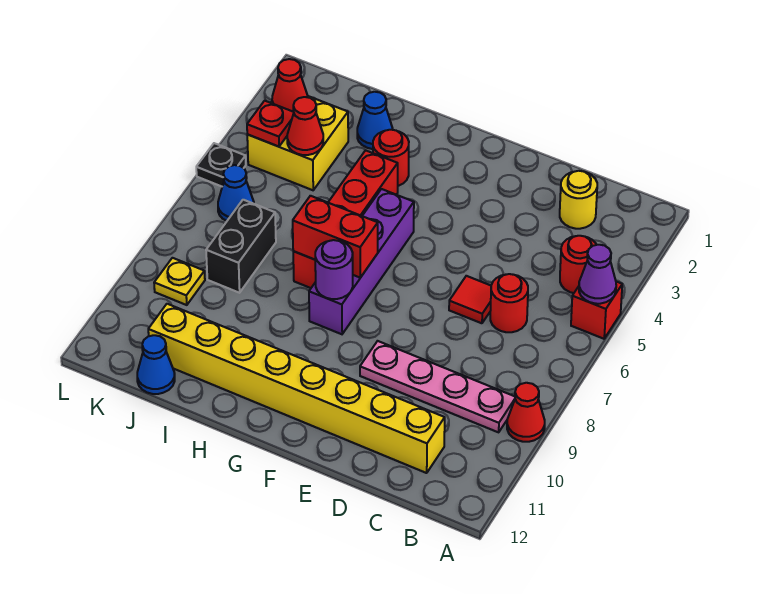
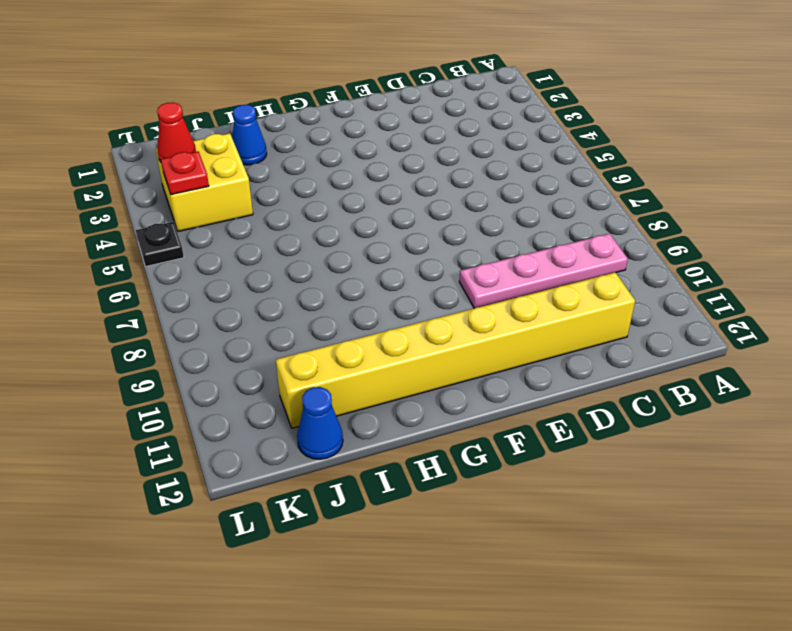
none -> red brick A5 level 1
none -> red cone A9 level 1
none -> red round brick B4 level 1

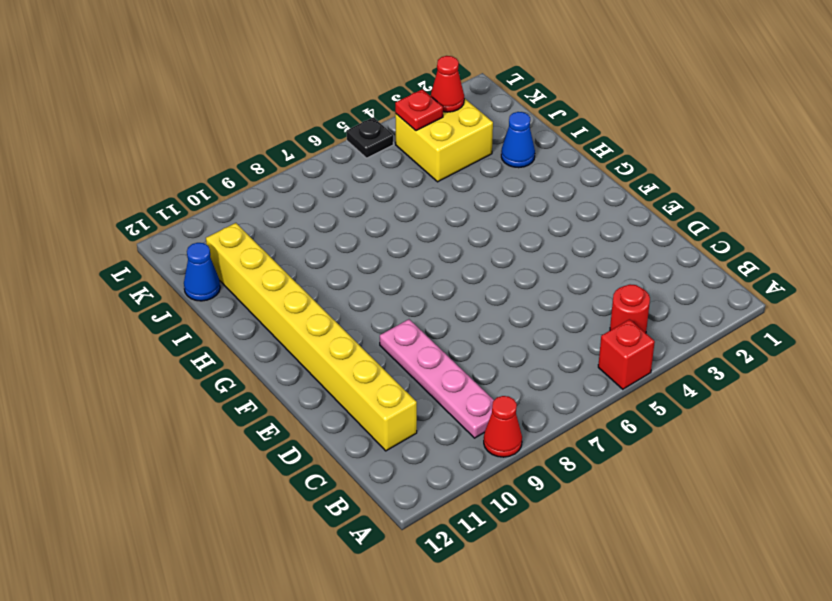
none -> yellow round brick C2 level 1
none -> red round brick C6 level 1
none -> red tile D6 level 1

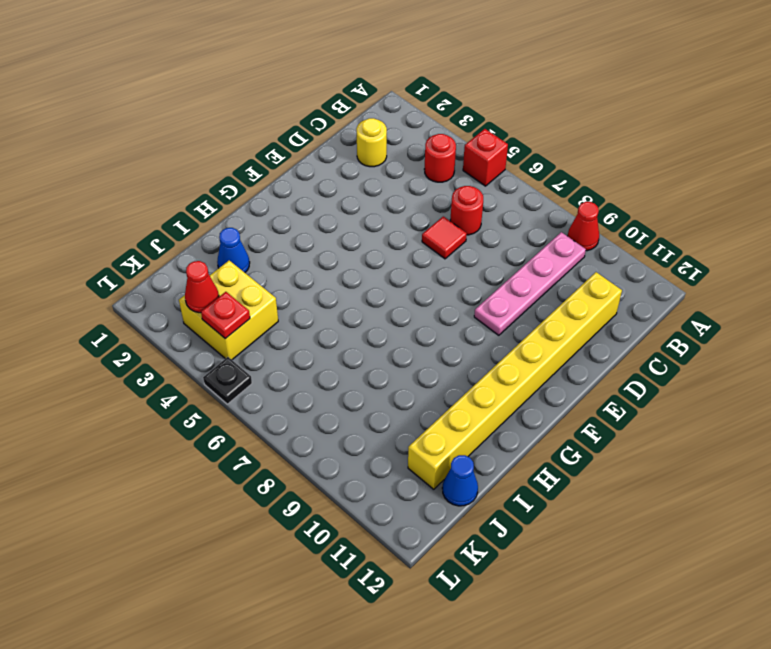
none -> purple brick G5:G8 level 1
none -> red round brick H3 level 1
none -> red brick H4:H7 level 1

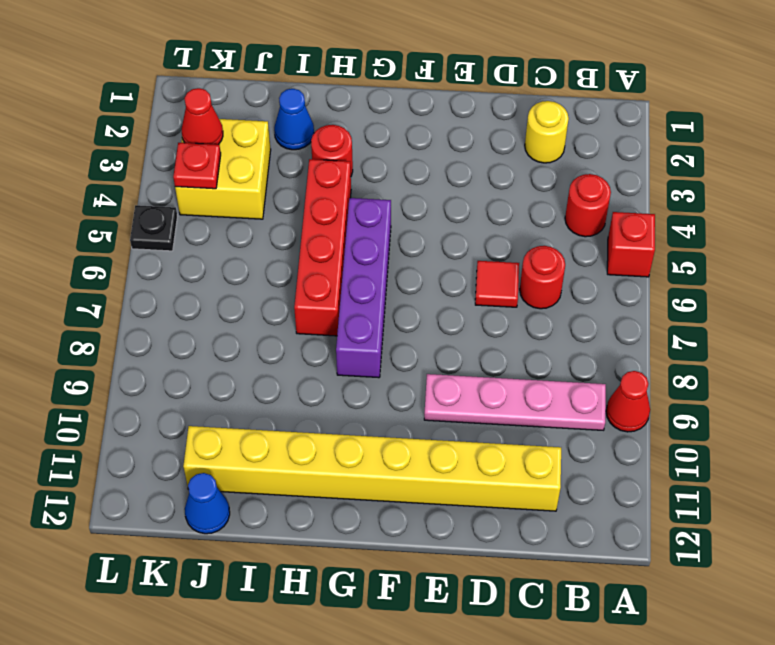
none -> black brick J7:J8 level 1
none -> blue cone K6 level 1
none -> yellow plate K9 level 1

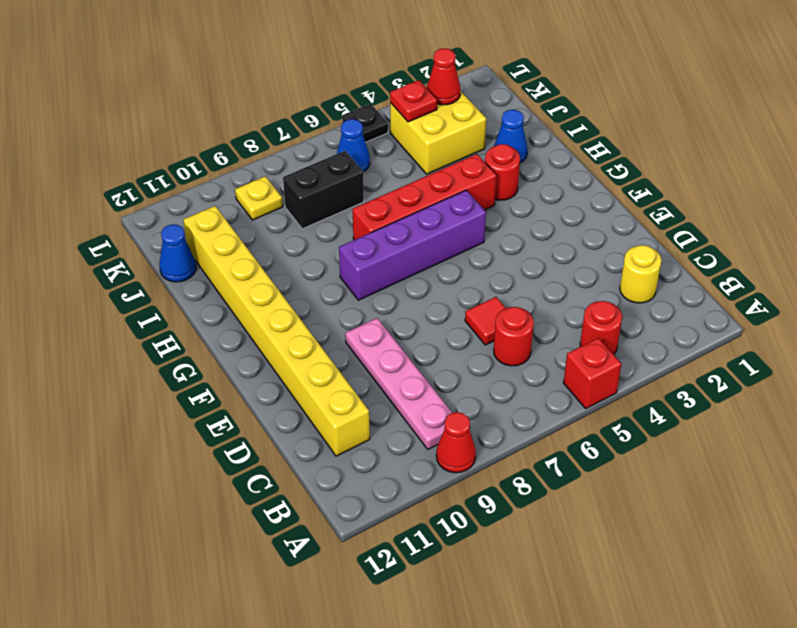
none -> purple cone A5 level 2
none -> red brick G7:H7 level 2
none -> purple round brick G8 level 2

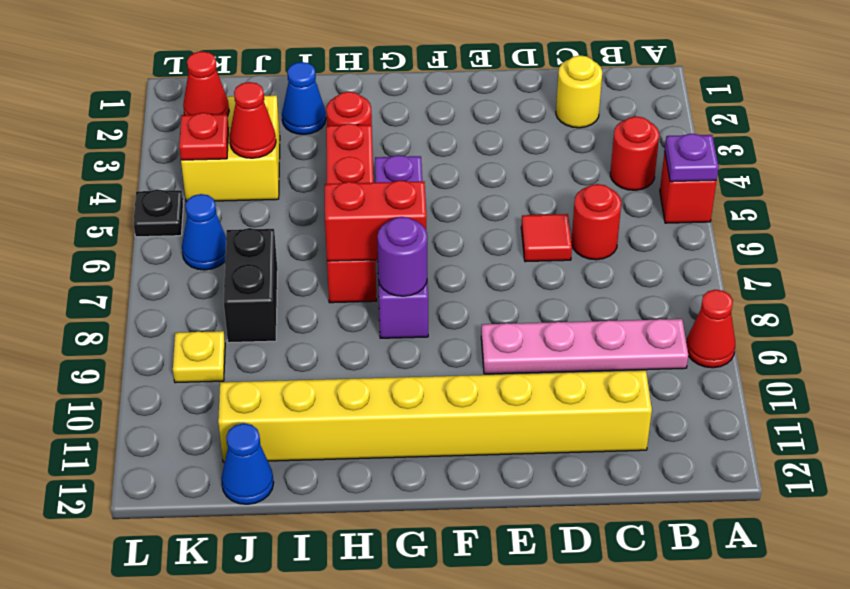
purple plate A5 level 2 -> purple cone A5 level 2

